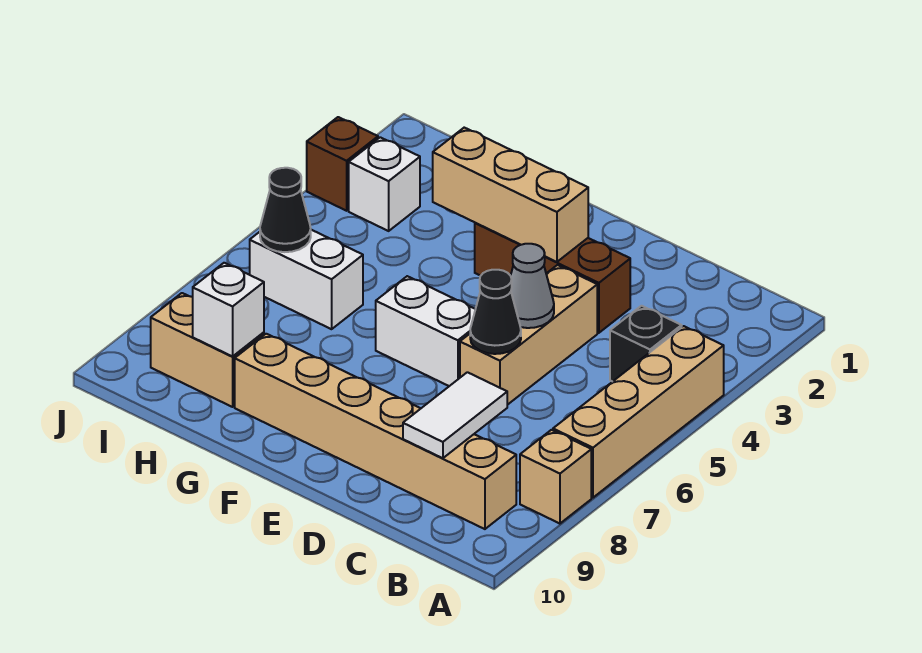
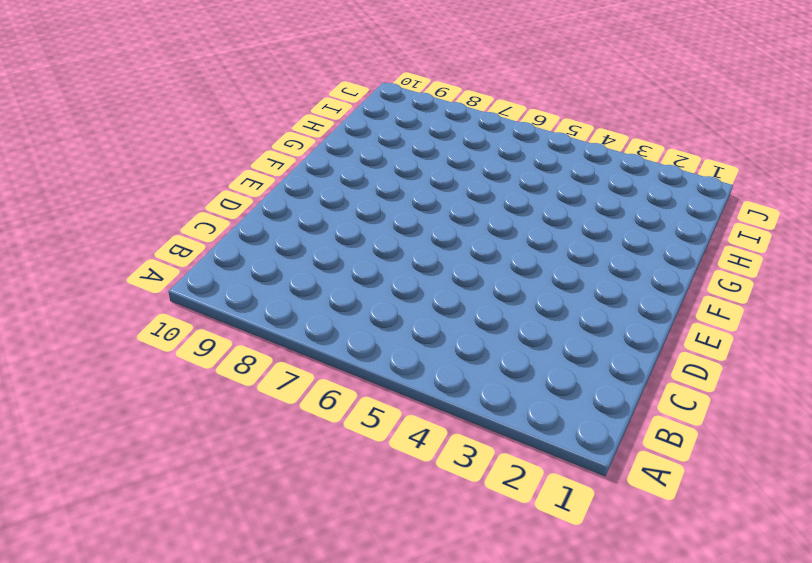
none -> tan brick A4:A7 level 1
none -> tan brick A8 level 1
none -> black brick B4 level 1

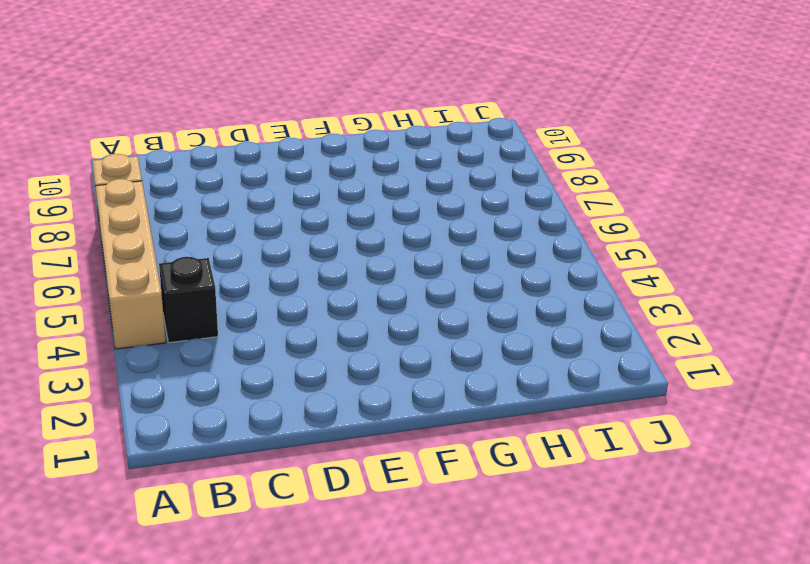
none -> tan brick B9:G9 level 1
none -> brown brick D3:F3 level 1
none -> tan brick D4:D6 level 1

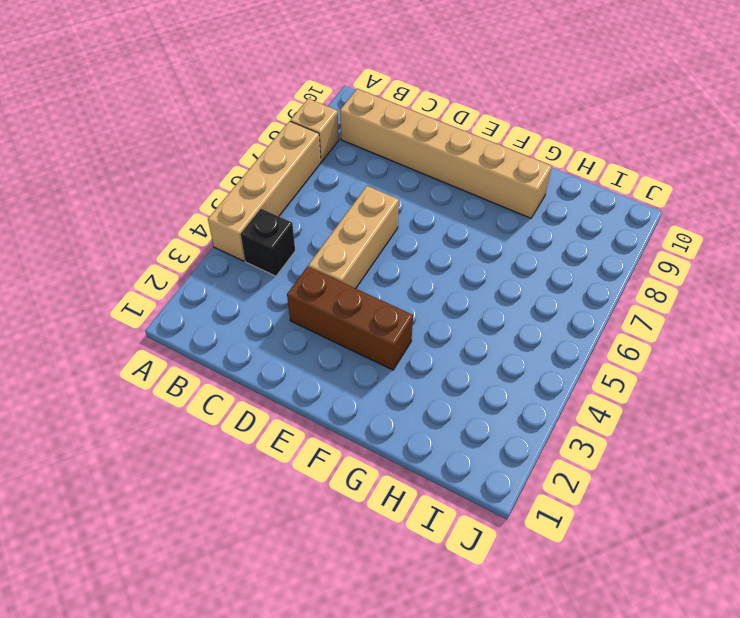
none -> white brick E6:F6 level 1
none -> white brick H6:I6 level 1
none -> tan brick H9:I9 level 1

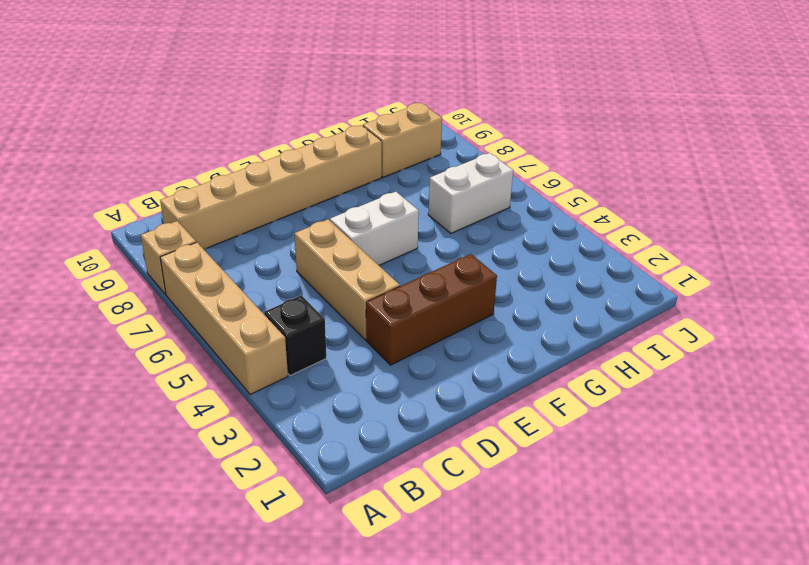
none -> white brick I3 level 1
none -> brown brick J3 level 1
none -> white tile C8:C9 level 2

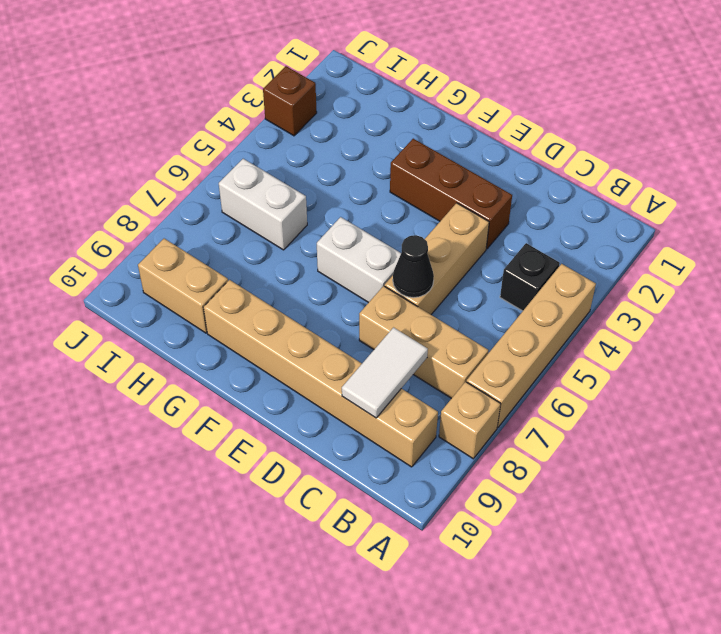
tan brick B7:D7 level 1 -> tan brick E3:G3 level 2
none -> white brick I3 level 1
none -> grey cone D5 level 2
none -> white brick H9 level 2

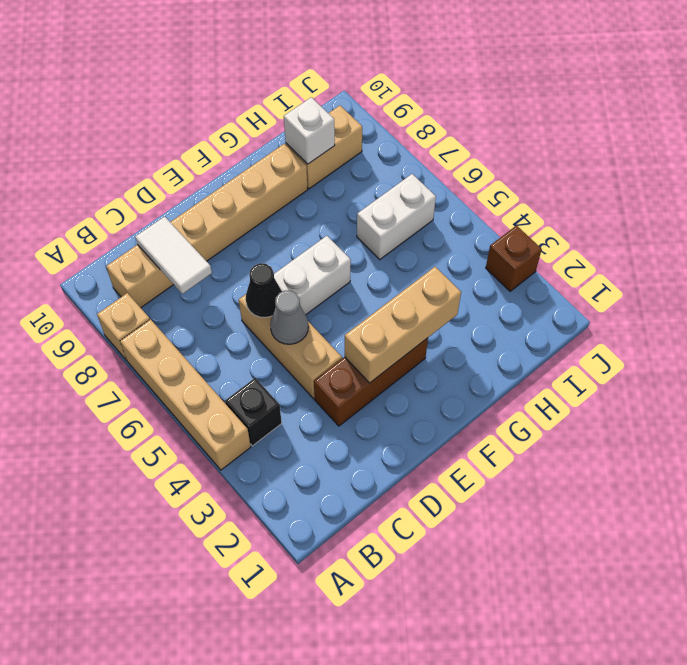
none -> white brick I3 level 1
none -> black cone I6 level 2

